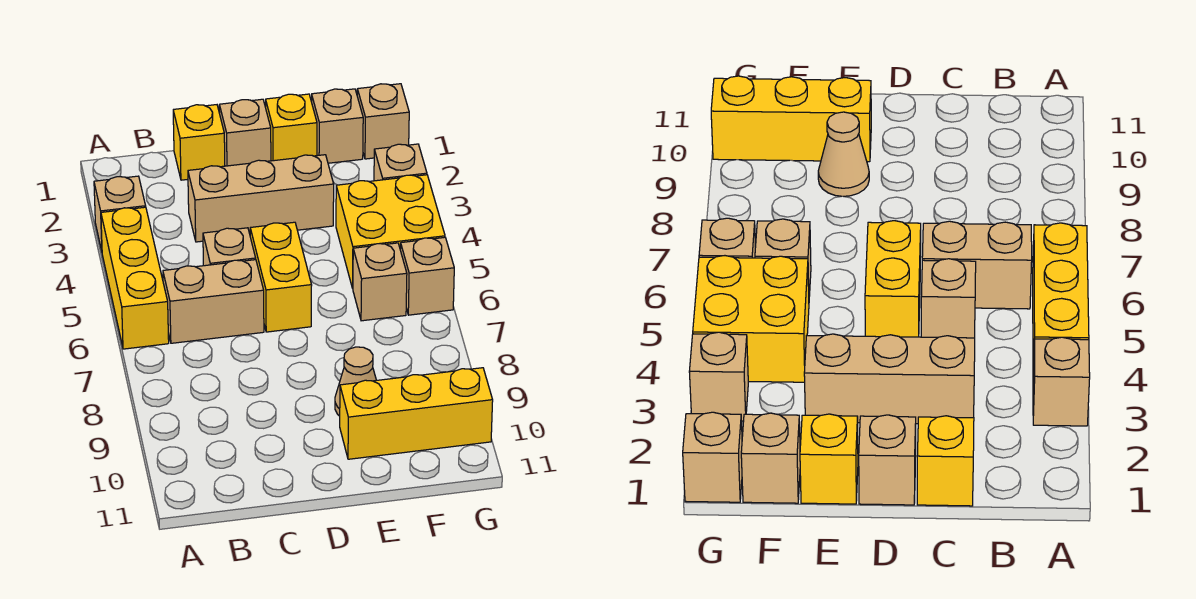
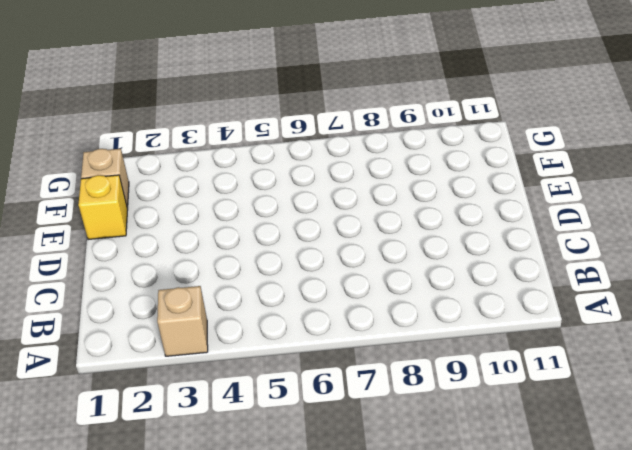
none -> yellow brick A4:A6 level 1
none -> tan brick B6:C6 level 1
none -> yellow brick C1 level 1

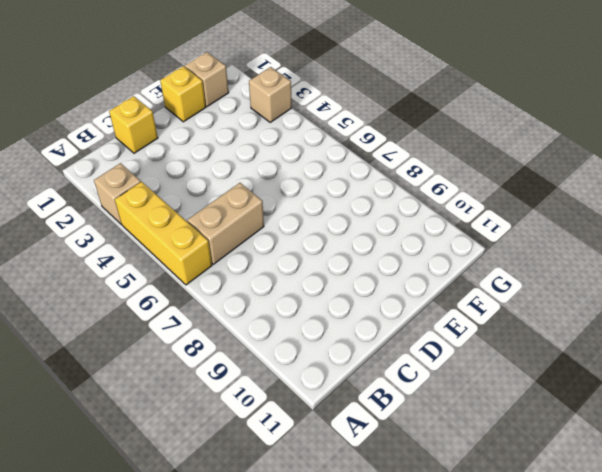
none -> tan brick C3:E3 level 1
none -> tan brick C5 level 1
none -> tan brick D1 level 1

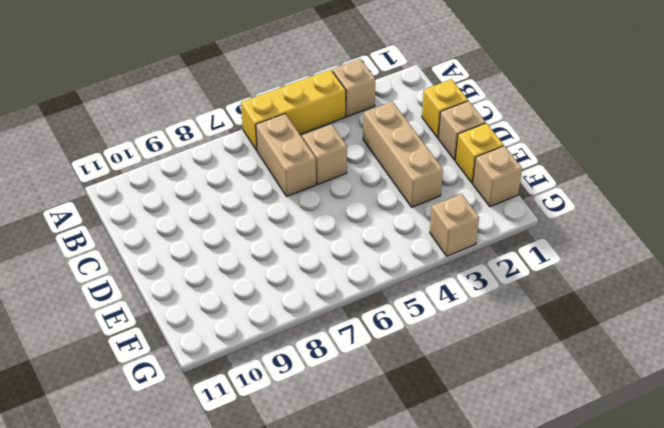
none -> yellow brick D5:D6 level 1
none -> tan cone E9 level 1
none -> yellow brick E10:G10 level 1

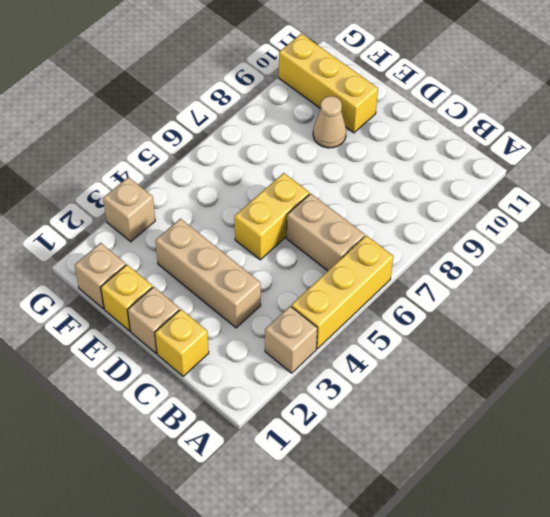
none -> tan brick C5 level 1
none -> yellow brick F4:G5 level 1
none -> tan brick F6 level 1

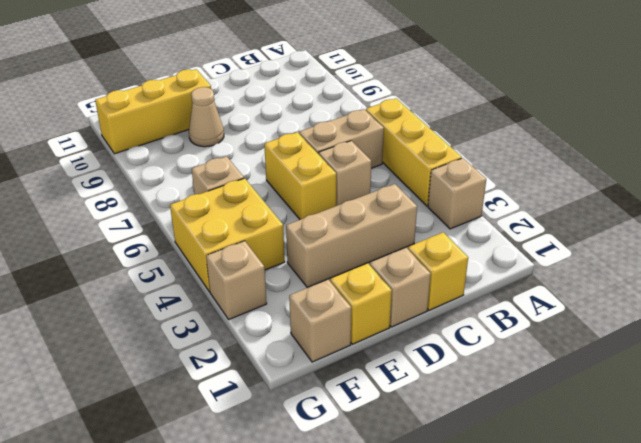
none -> tan brick G1 level 1
none -> tan brick G6 level 1

